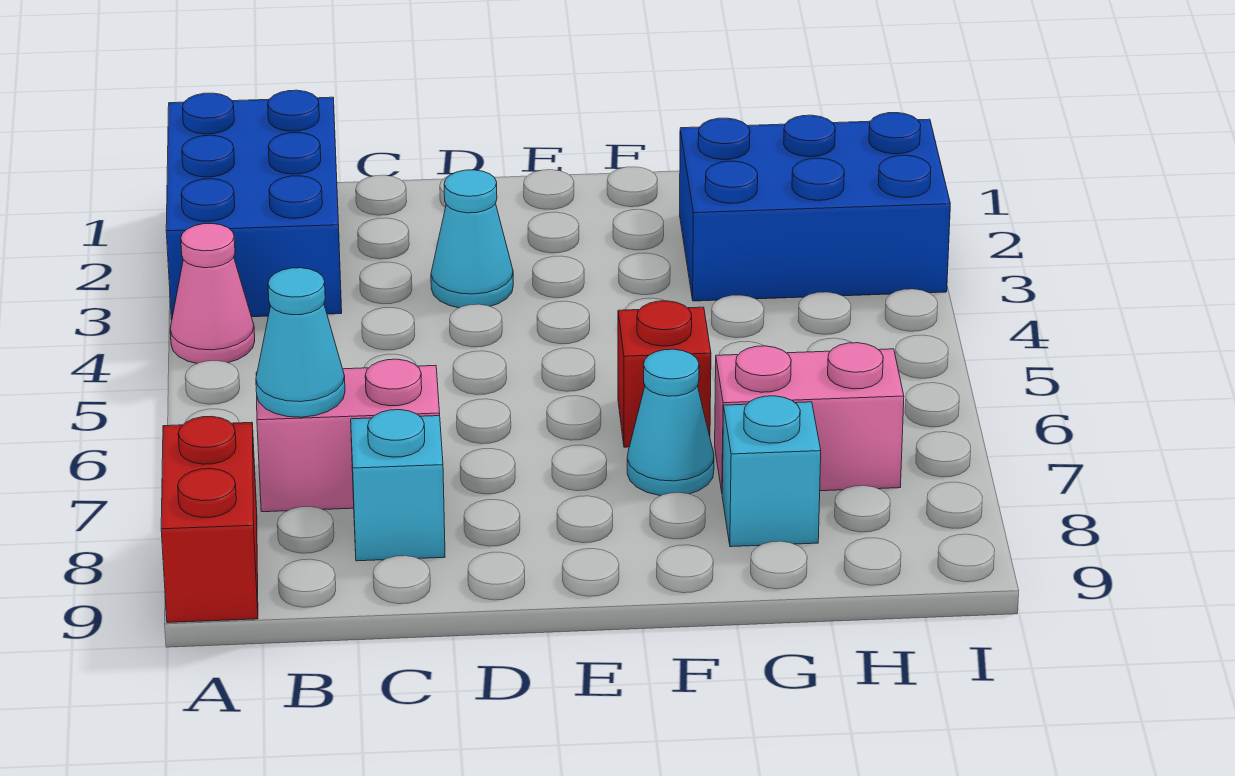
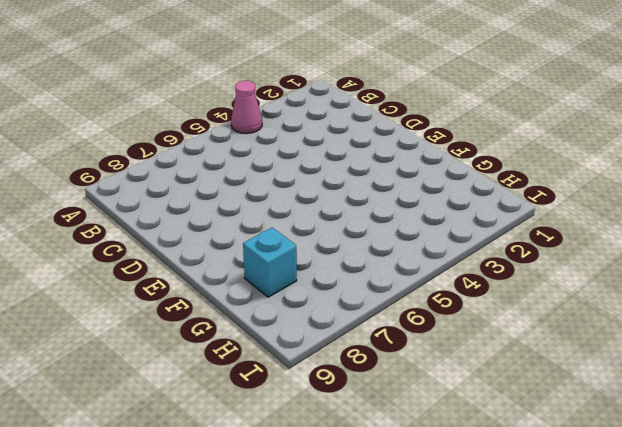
none -> blue brick A1:B3 level 1
none -> red brick A8:A9 level 1
none -> pink brick B7:C7 level 1

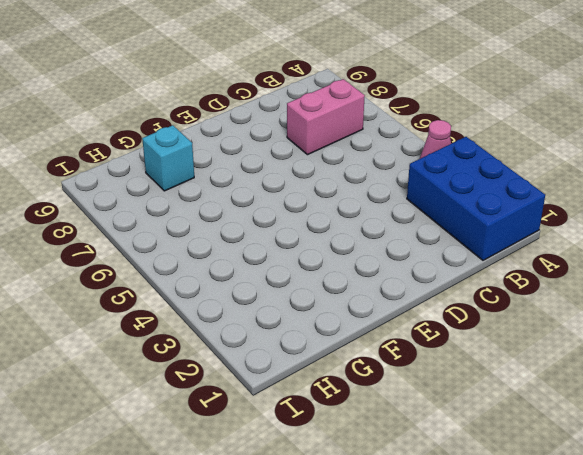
none -> red brick A8:A9 level 1
none -> cyan brick C8 level 1
none -> cyan cone D3 level 1

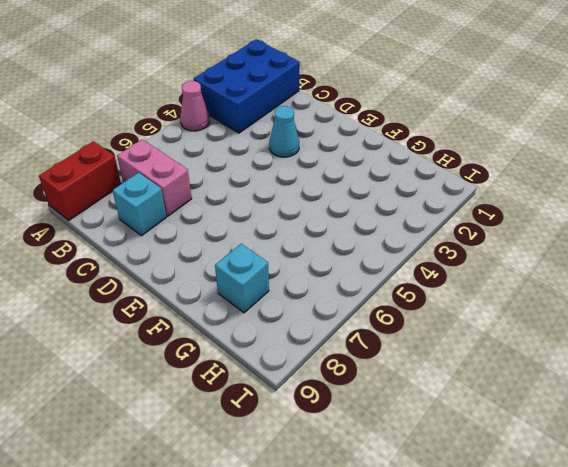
none -> red brick F6 level 1
none -> cyan cone F7 level 1
none -> blue brick G2:I3 level 1

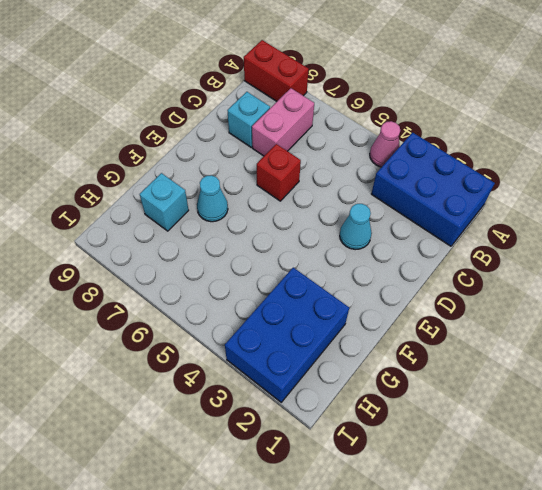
red brick D6 level 1 -> red brick F6 level 1
none -> pink brick G7:H7 level 1
none -> cyan cone B7 level 2

